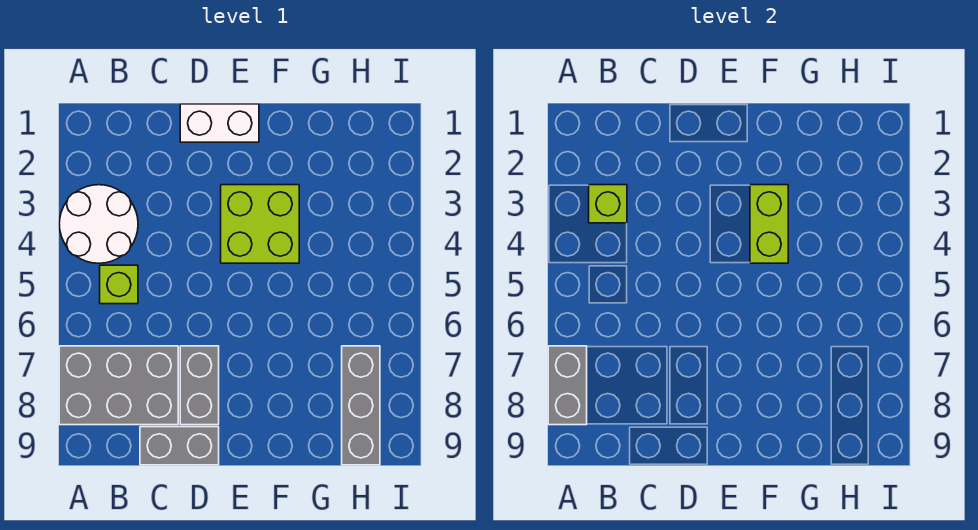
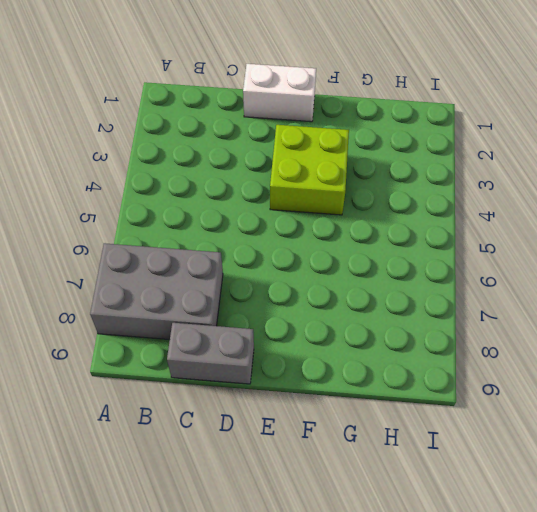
none -> white round brick A3:B4 level 1
none -> lime brick B5 level 1

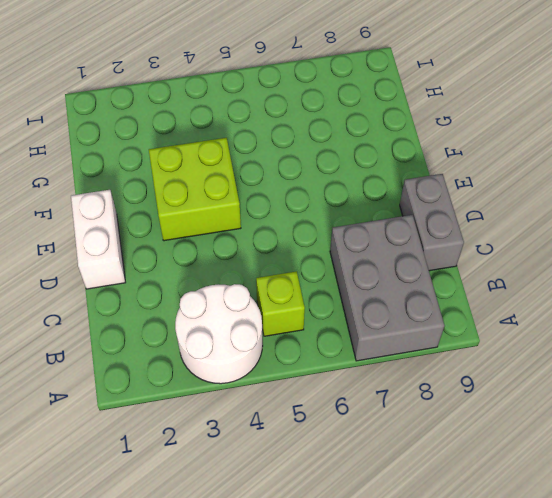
none -> grey brick D7:D8 level 1
none -> grey brick H7:H9 level 1

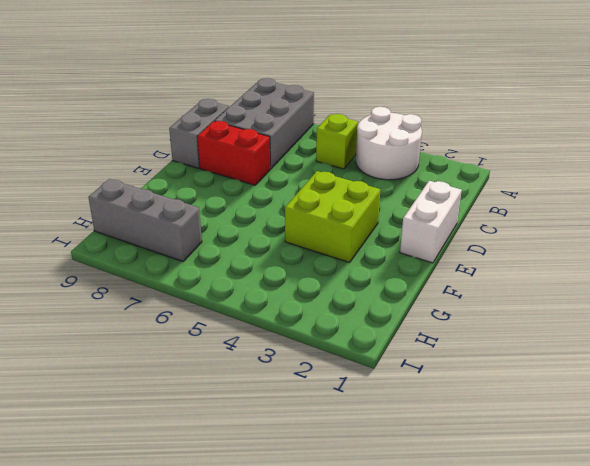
red brick D7:D8 level 1 -> grey brick D7:D8 level 1
none -> grey brick A7:A8 level 2
none -> lime brick B3 level 2

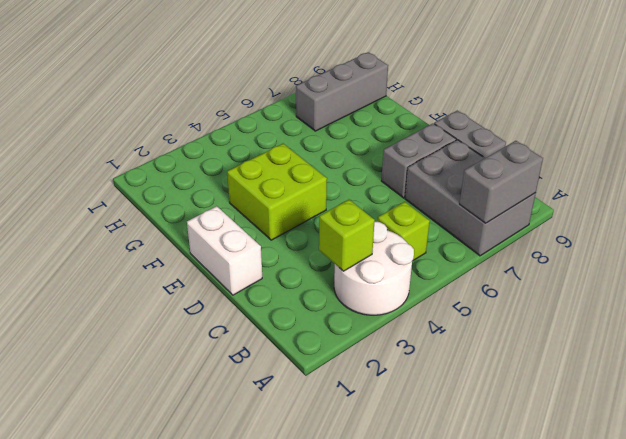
none -> lime brick F3:F4 level 2

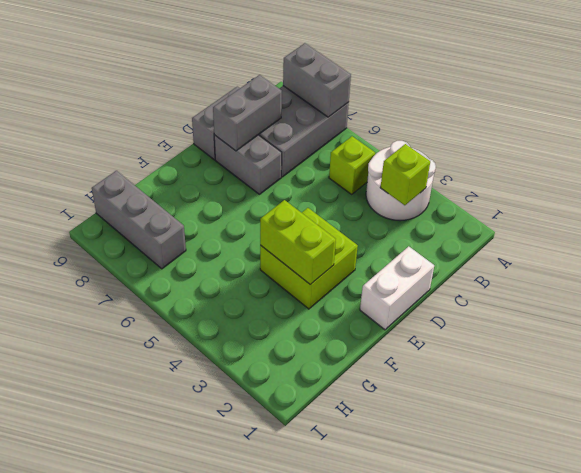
grey brick C8:D8 level 2 -> none

